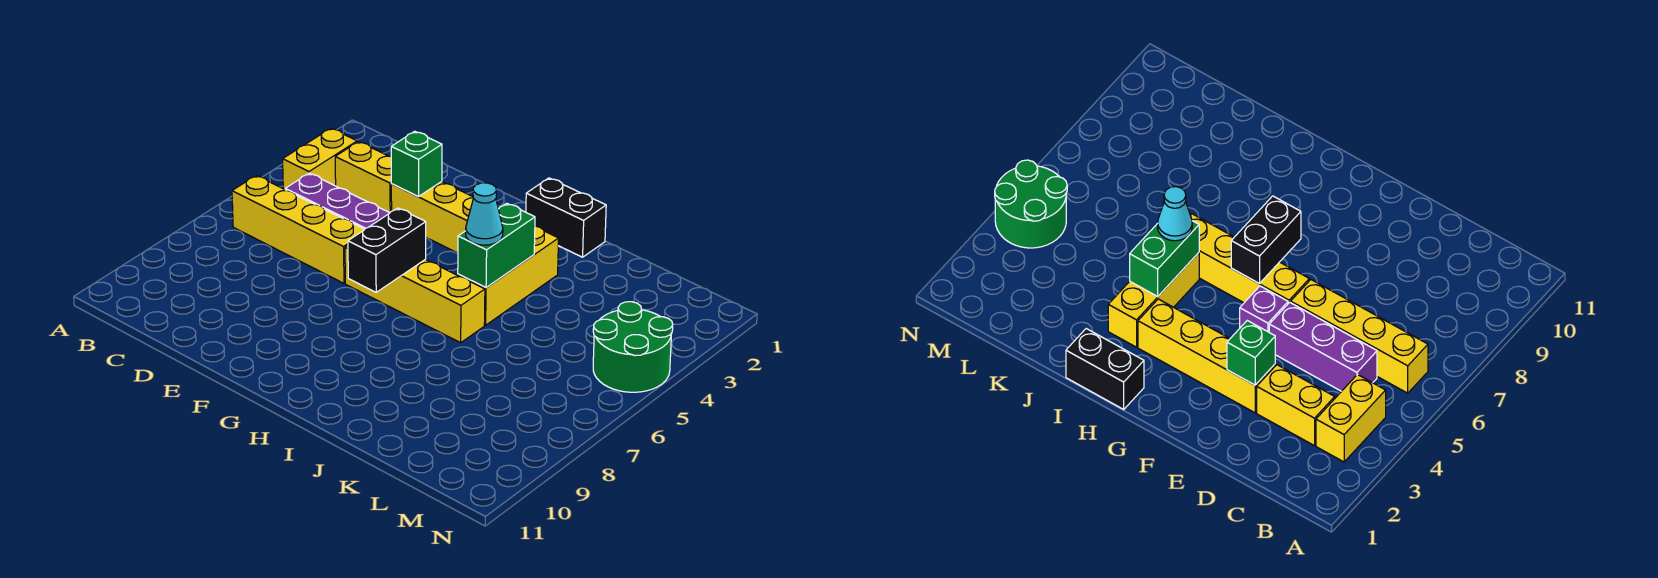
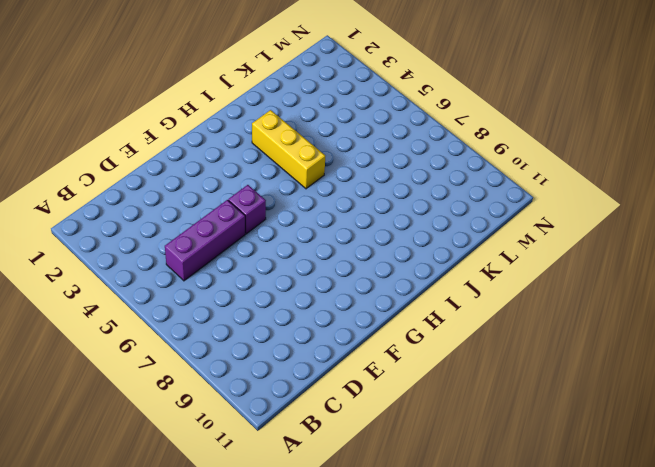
none -> yellow brick B3:B4 level 1
none -> yellow brick B6:E6 level 1
none -> yellow brick C3:D3 level 1

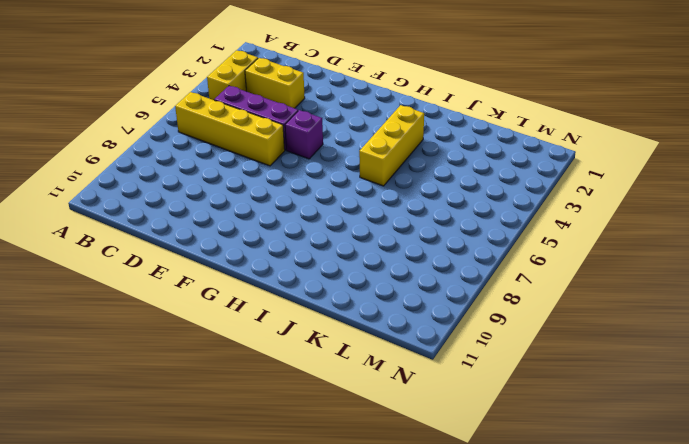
none -> yellow brick E3:H3 level 1
none -> yellow brick F6:I6 level 1
none -> black brick H1:I1 level 1

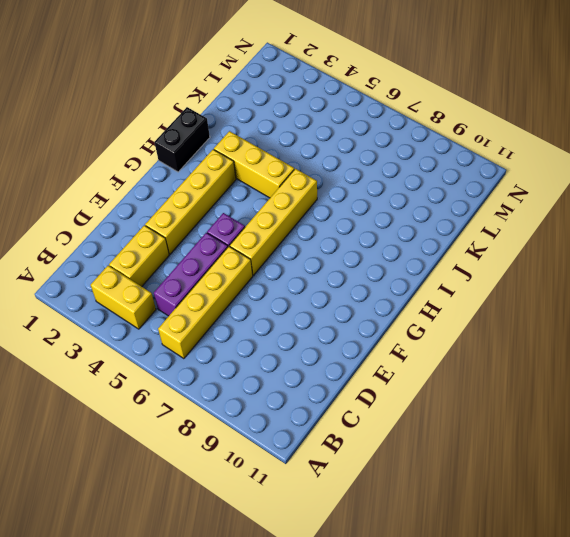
none -> green round brick M4:N5 level 1
none -> green brick E3 level 2
none -> black brick G6:G7 level 2

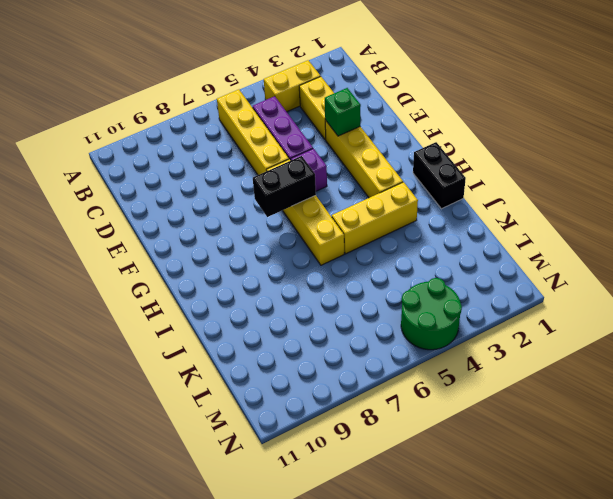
none -> green brick I4:I5 level 2
none -> cyan cone I5 level 3

